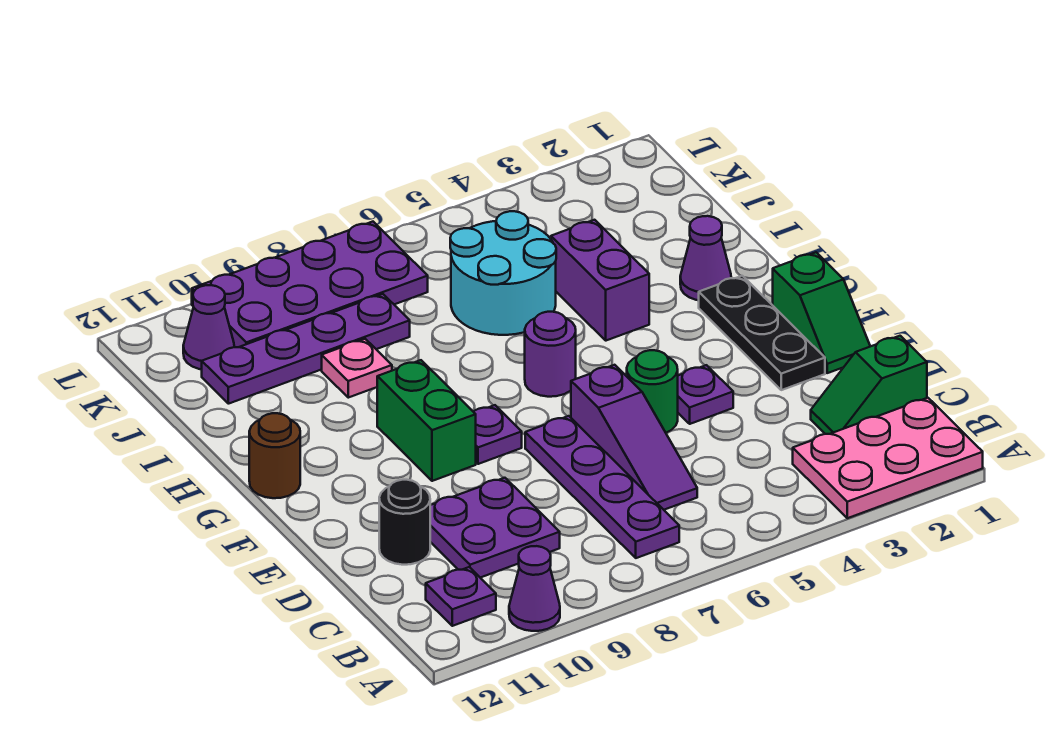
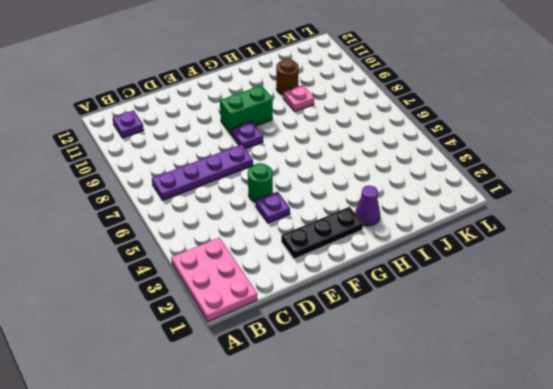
brown round brick I10 level 1 -> brown round brick G12 level 1
none -> purple cone A10 level 1
none -> green slope C1:C2 level 1 top 1
none -> purple slope C6:E6 level 1 top E

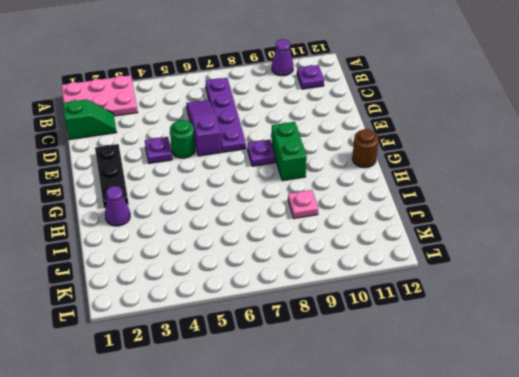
none -> purple plate C9:D10 level 1
none -> black round brick D11 level 1
none -> green slope E1:F1 level 1 top F

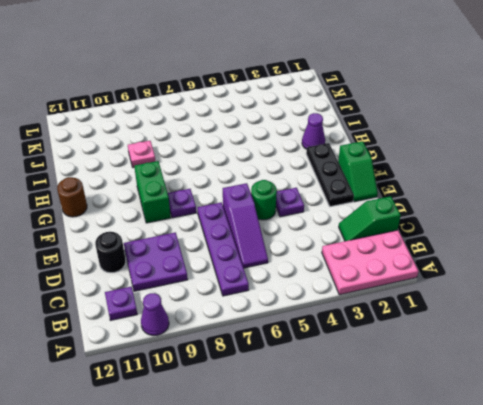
none -> purple round brick G6 level 1
none -> purple brick H4:I4 level 1
none -> cyan round brick I5:J6 level 1

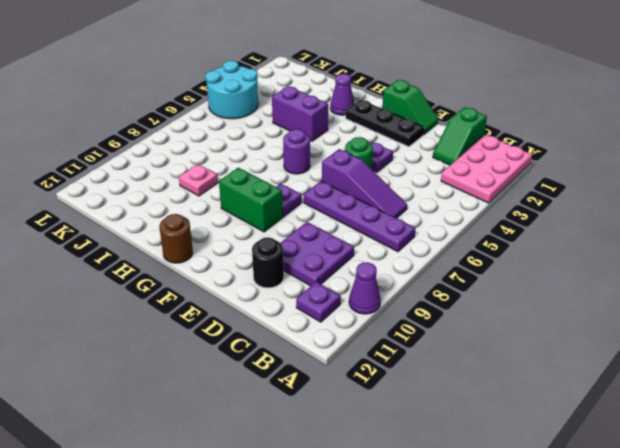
cyan round brick K4:L5 level 1 -> cyan round brick I5:J6 level 1
none -> purple plate J8:J11 level 1
none -> purple plate K7:L10 level 1
none -> purple cone K11 level 1

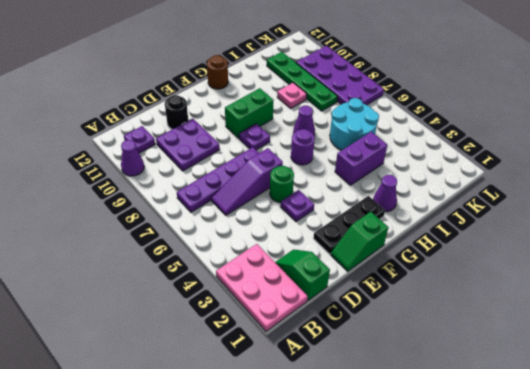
purple cone H7 level 1 -> purple cone K11 level 1
green plate J8:J11 level 1 -> purple plate J8:J11 level 1

